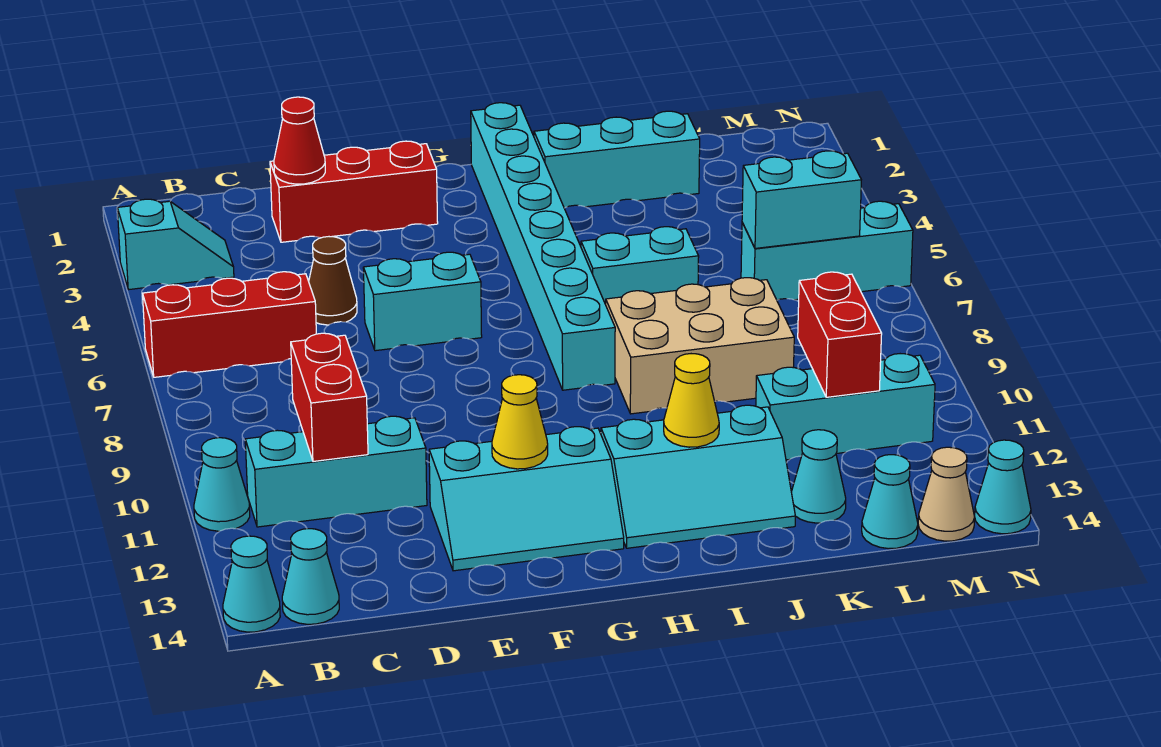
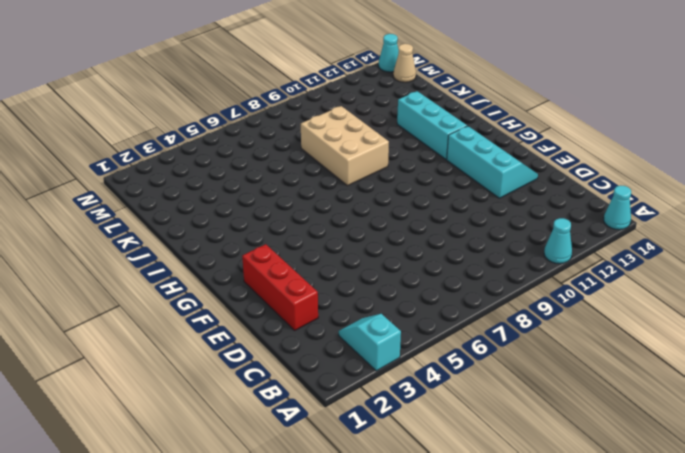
none -> red brick A6:C6 level 1
none -> cyan brick B11:D11 level 1
none -> cyan cone B14 level 1

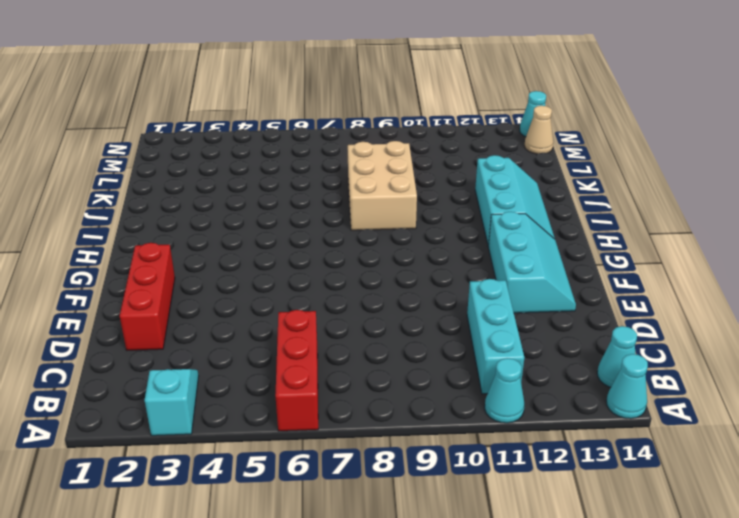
none -> brown cone D5 level 1
none -> cyan brick E6:F6 level 1
none -> cyan brick H1:H8 level 1

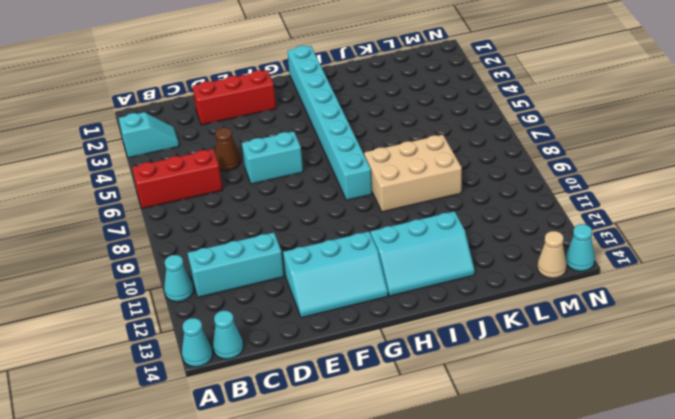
none -> cyan brick I2:K2 level 1
none -> cyan brick I6:J6 level 1
none -> cyan brick K11:M11 level 1

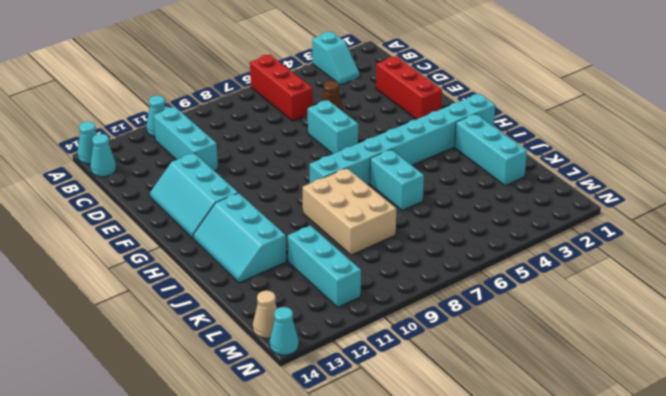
none -> cyan cone K13 level 1
none -> cyan brick L6:N6 level 1
none -> cyan cone L14 level 1

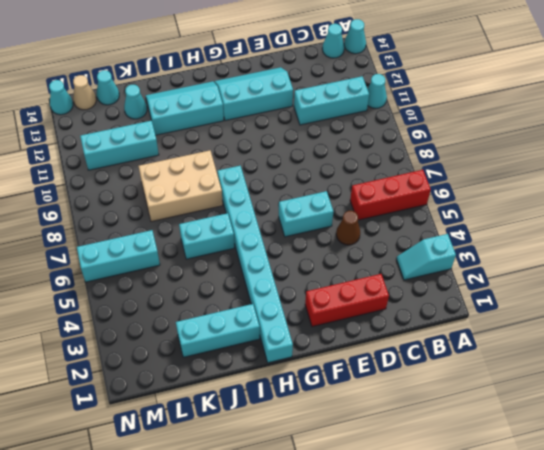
none -> red brick C10:C11 level 2
none -> red cone D2 level 2
none -> yellow cone F12 level 2

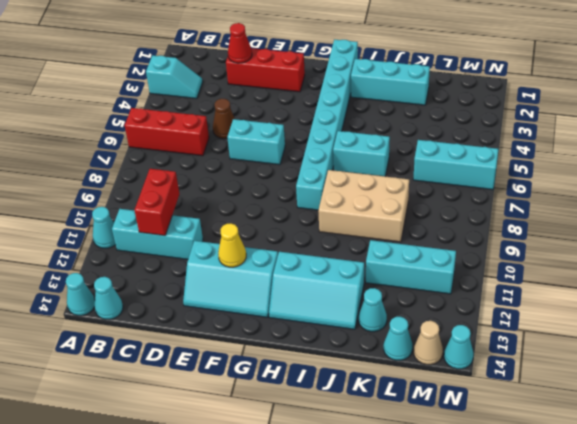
none -> yellow cone I12 level 2
none -> cyan brick L6:M6 level 2
none -> red brick L10:L11 level 2

